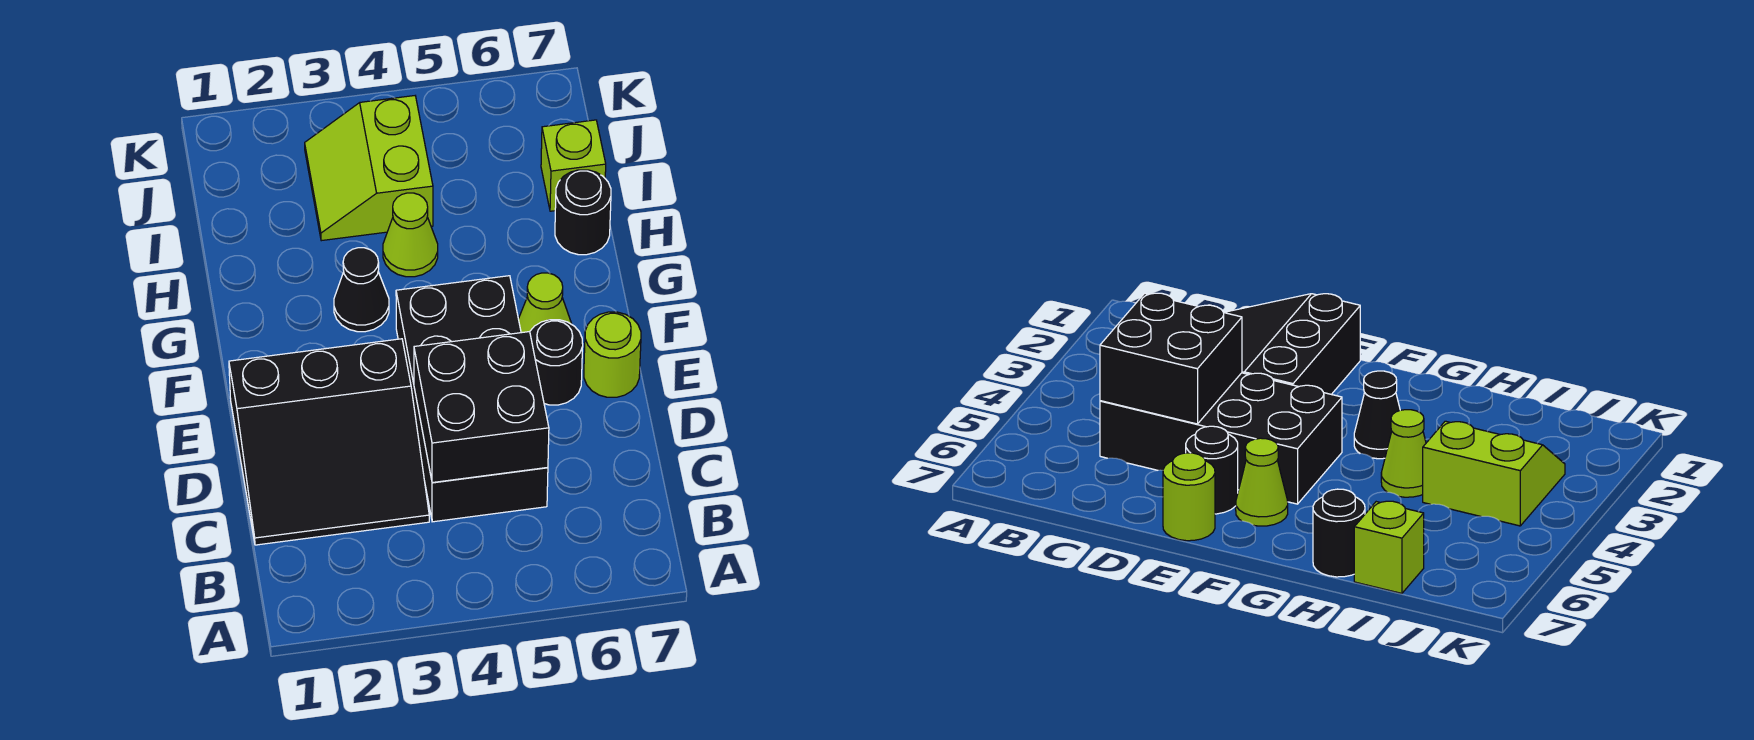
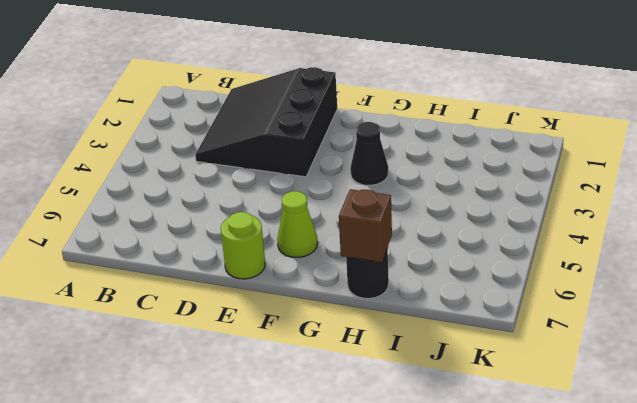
brown brick H7 level 2 -> none
none -> black brick C4:F5 level 1
none -> black round brick E6 level 1

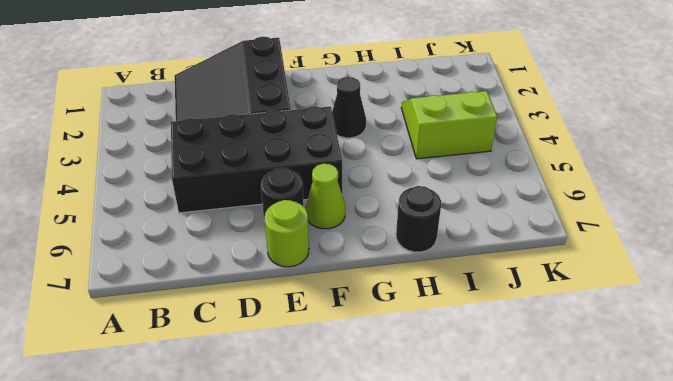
none -> lime cone H4 level 1
none -> lime brick I7 level 1

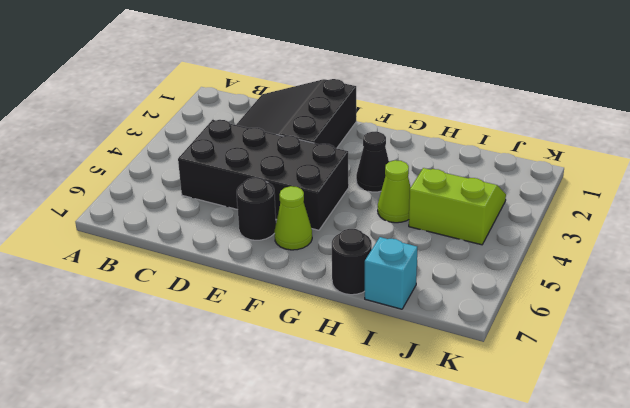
cyan brick I7 level 1 -> lime brick I7 level 1
none -> lime round brick E7 level 1
none -> black brick C4:D5 level 2

